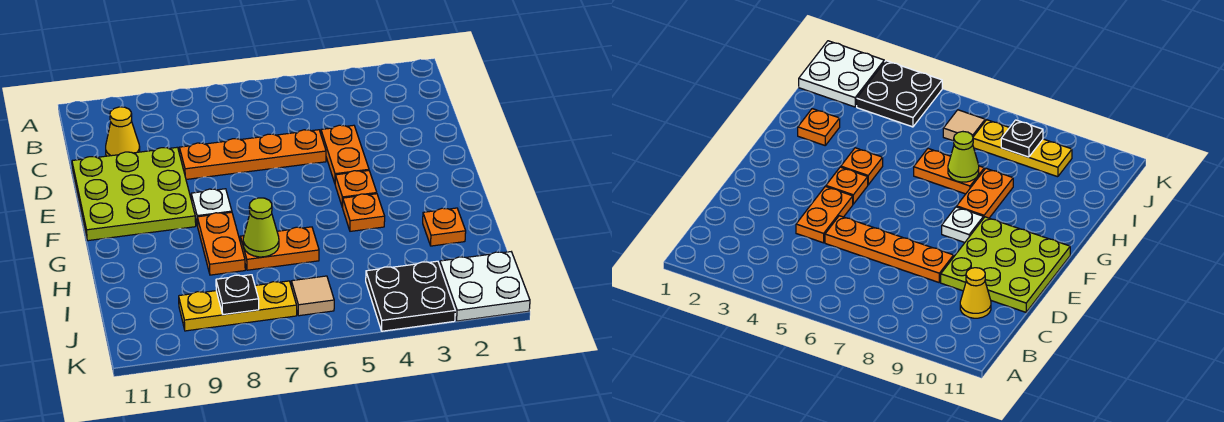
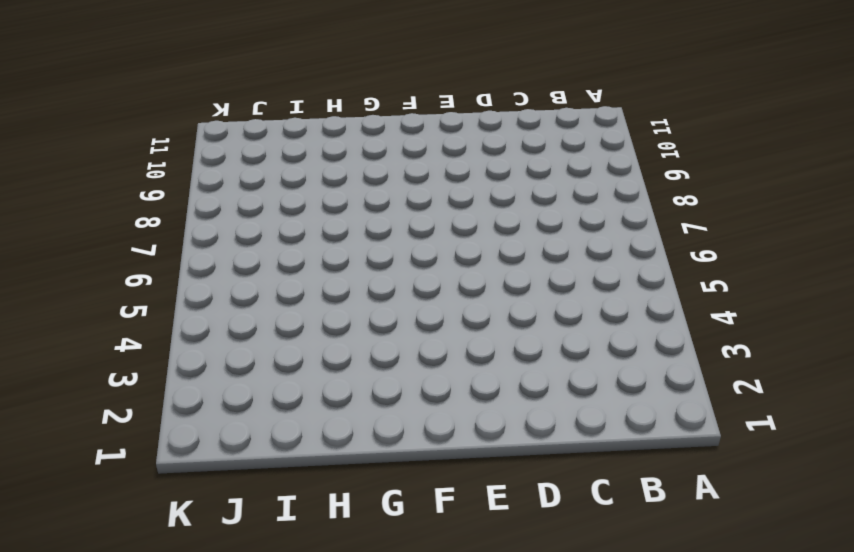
none -> yellow cone C10 level 1
none -> orange plate D4:E4 level 1
none -> orange plate D5:D8 level 1

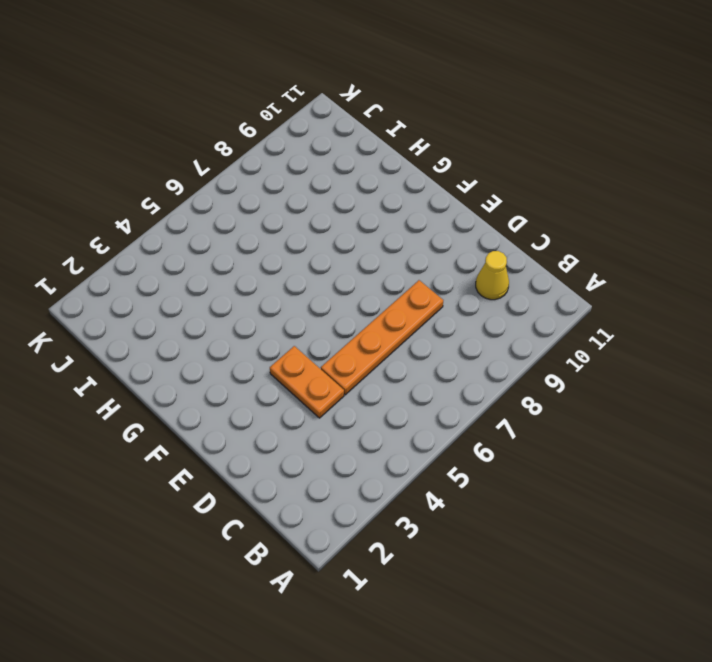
none -> lime plate D9:F11 level 1
none -> orange plate F4 level 1
none -> white plate F8 level 1

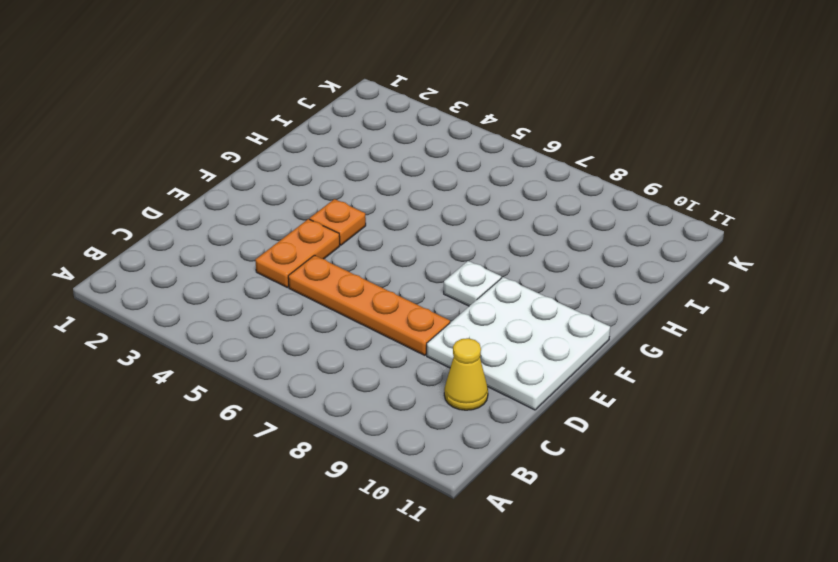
white plate D9:F11 level 1 -> lime plate D9:F11 level 1
none -> orange plate G4 level 1
none -> orange plate G8:H8 level 1
none -> orange plate H2 level 1

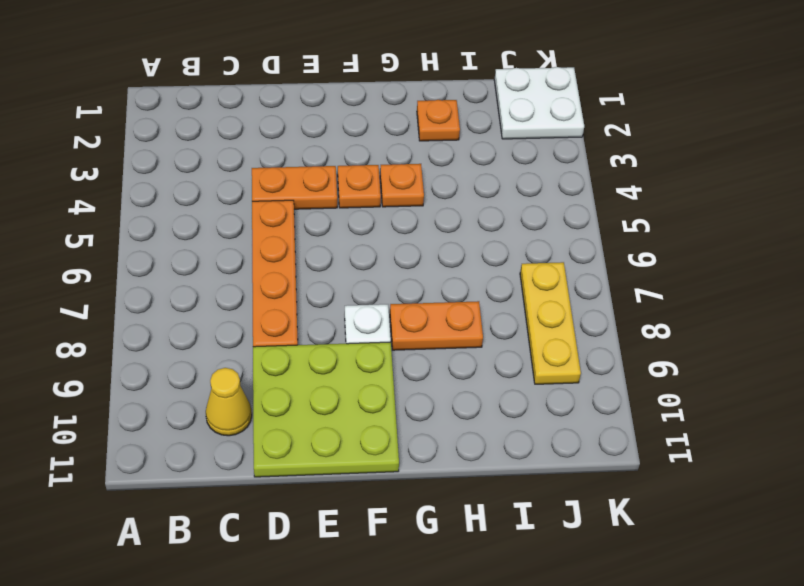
none -> orange plate H6:H7 level 1
none -> black plate J3:K4 level 1
none -> tan tile J6 level 1

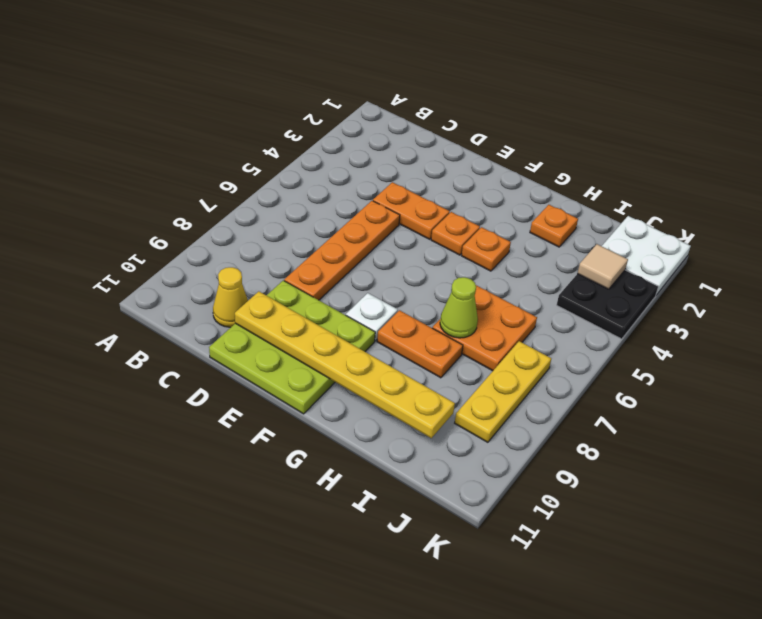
yellow plate D10:I10 level 2 -> none
orange plate H6:I7 level 1 -> orange plate H6:H7 level 1
tan tile J3 level 2 -> tan tile J6 level 1
none -> black plate J8 level 2

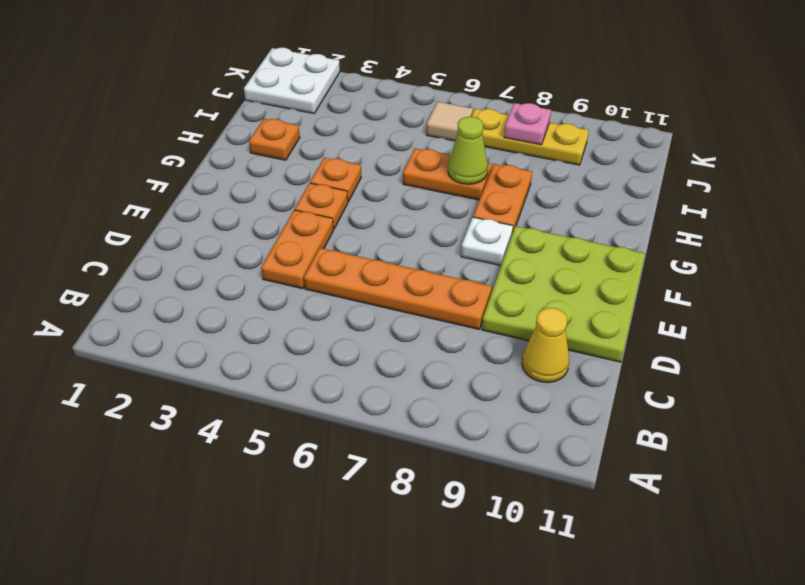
pink plate J8 level 2 -> black plate J8 level 2
none -> black plate J3:K4 level 1

